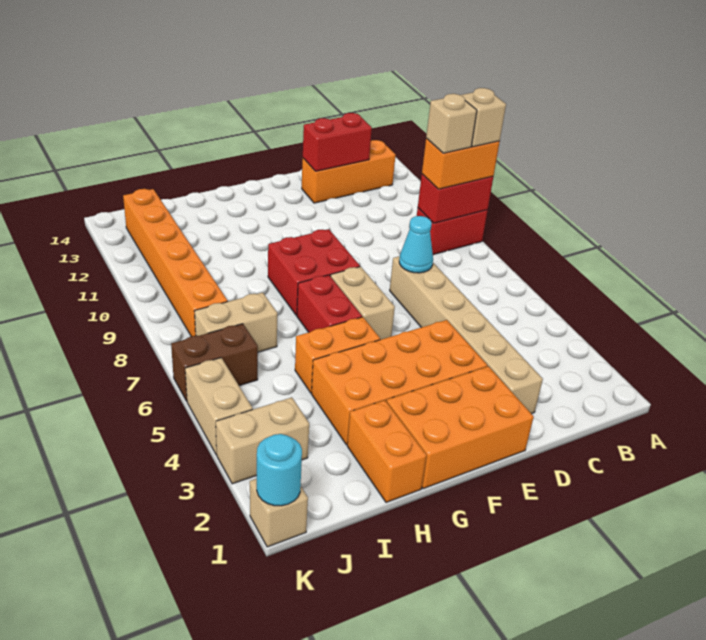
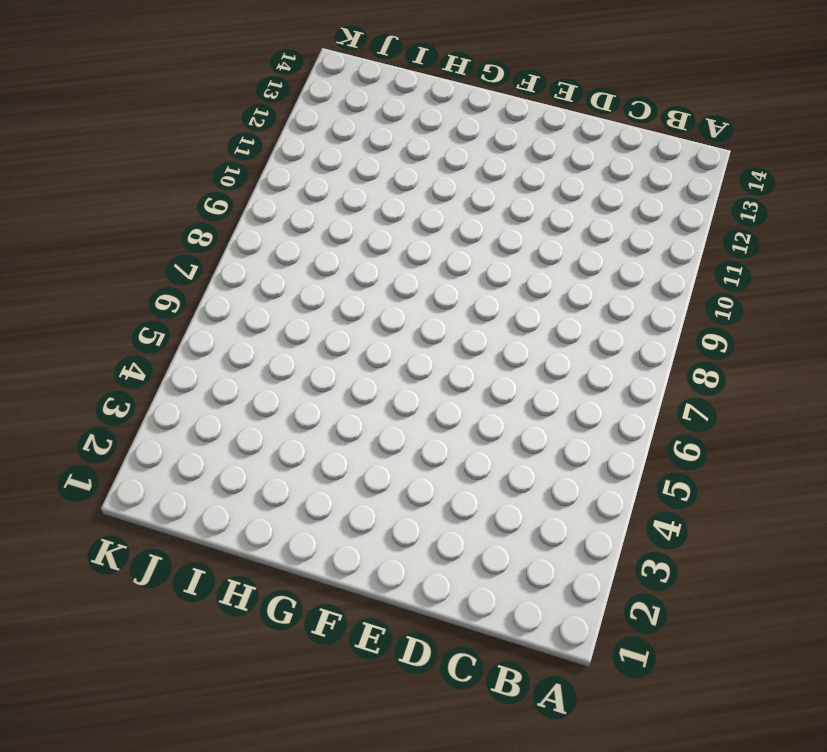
none -> red brick A9:B9 level 1
none -> orange brick B13:D13 level 1
none -> tan brick D2:D7 level 1

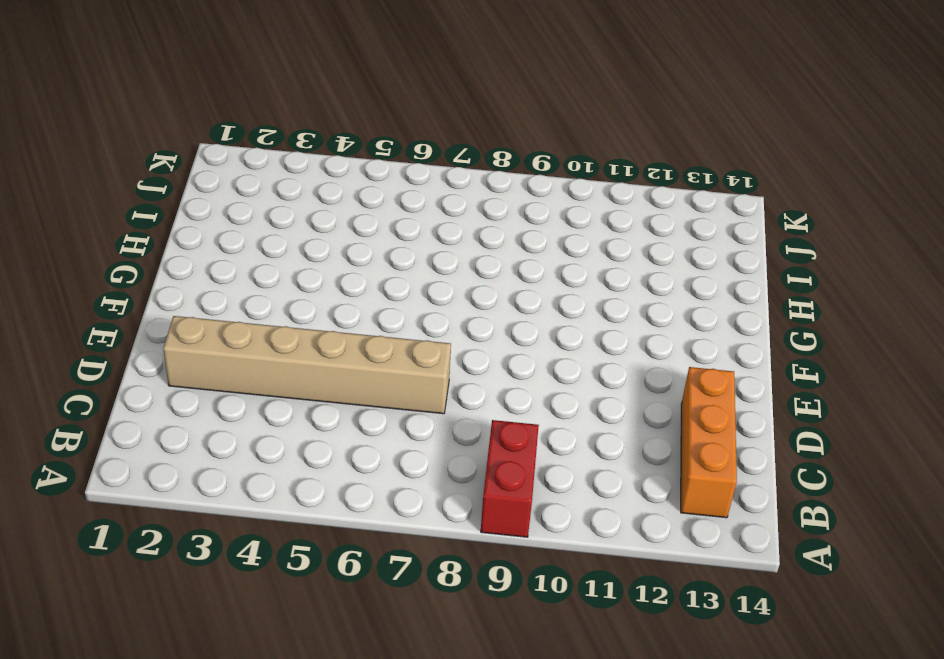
none -> orange brick E1:G2 level 1
none -> orange brick E3:H4 level 1
none -> tan brick F6:F7 level 1

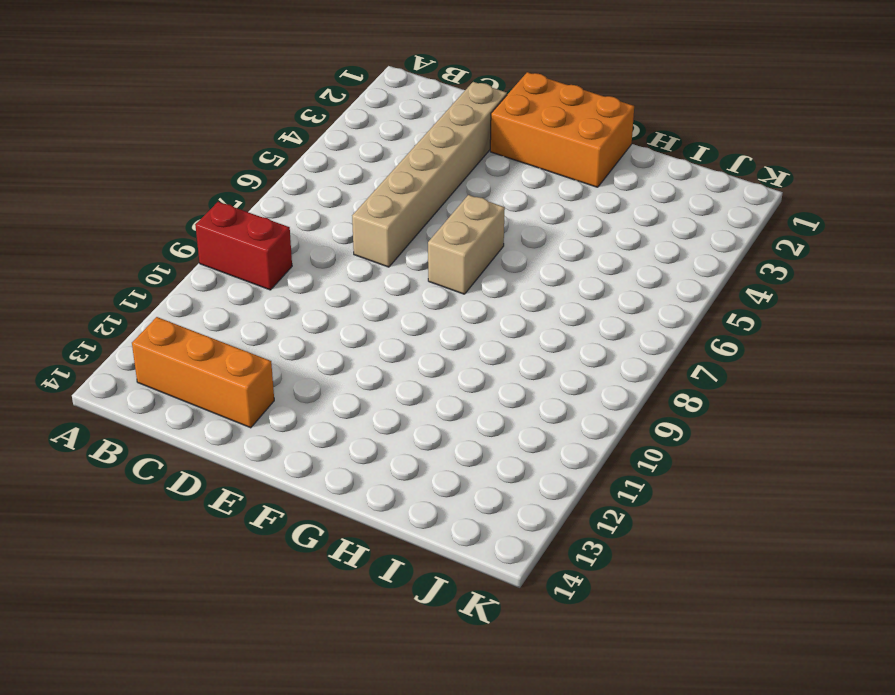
none -> orange brick E3:H4 level 1
none -> red brick F8:G9 level 1
none -> orange brick G5:H5 level 1

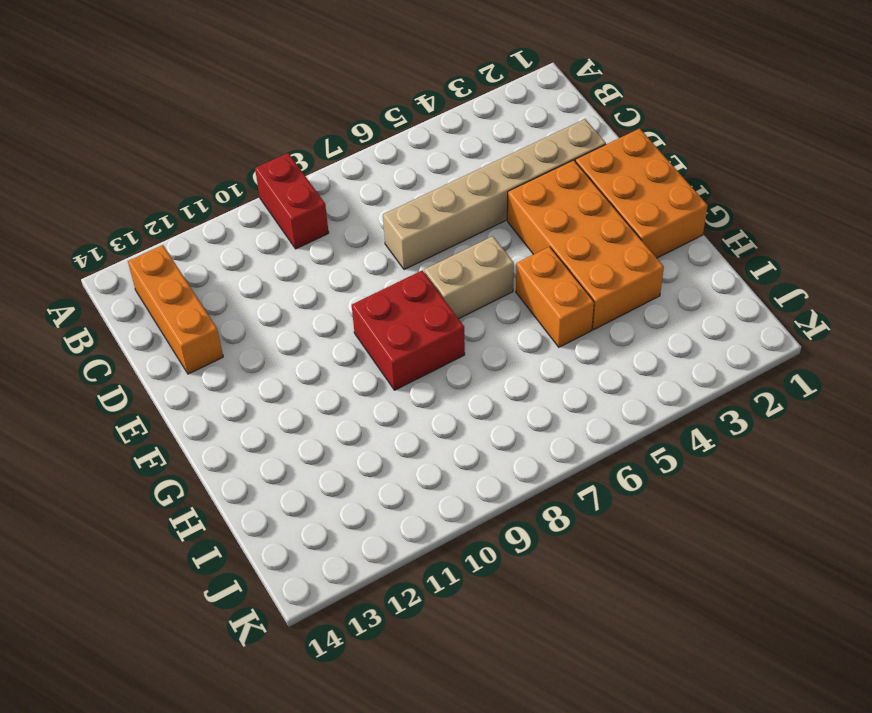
none -> red brick G6:G7 level 1
none -> orange brick H1:H2 level 1
none -> tan brick I7:J7 level 1

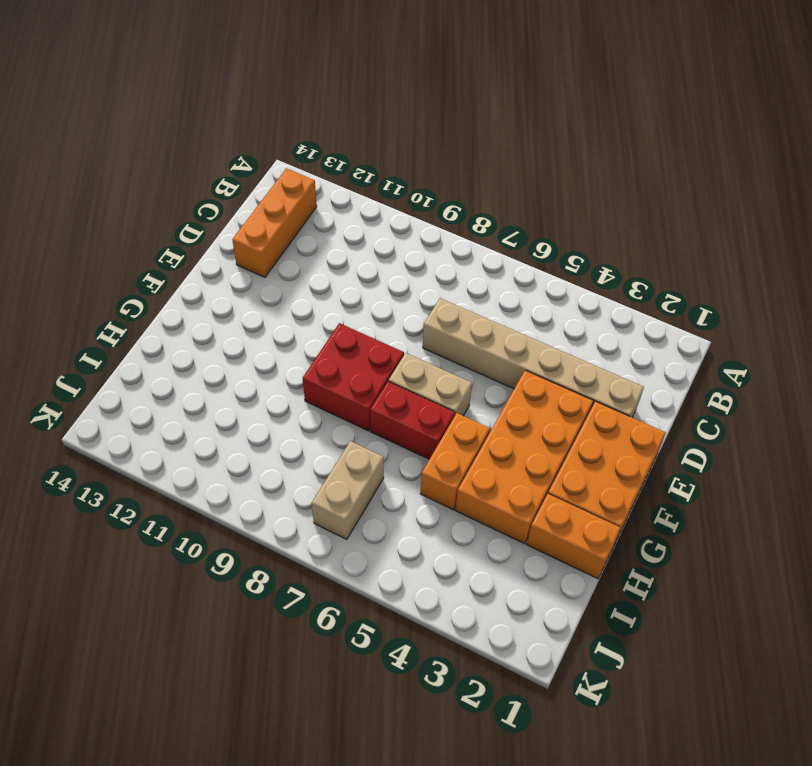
none -> red brick A9:B9 level 1
none -> tan brick J3:K3 level 1
none -> brown brick J6:K6 level 1

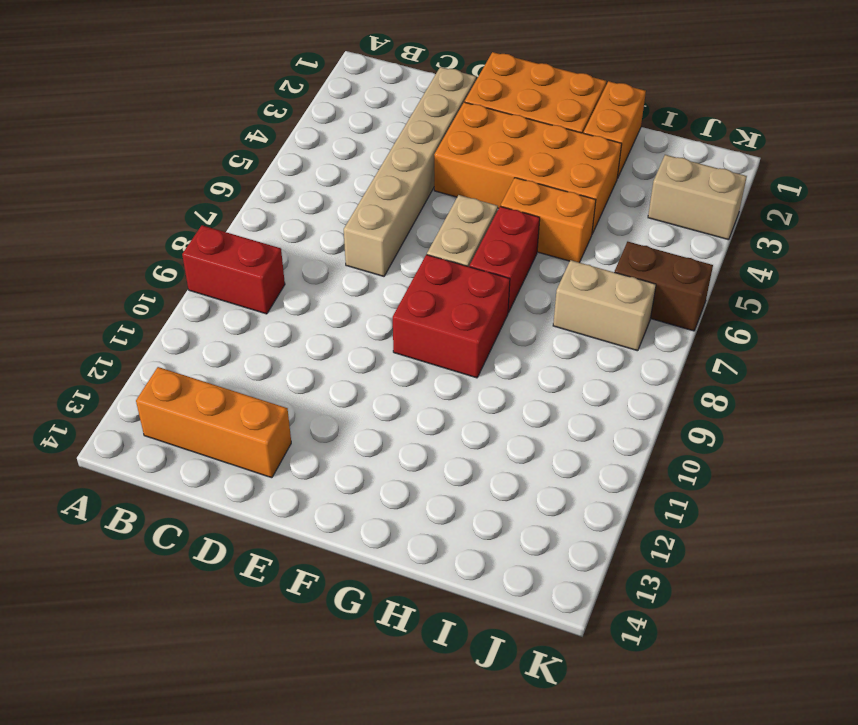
none -> orange brick J8:J13 level 1
none -> tan brick K1 level 1
none -> tan brick K4:K5 level 1

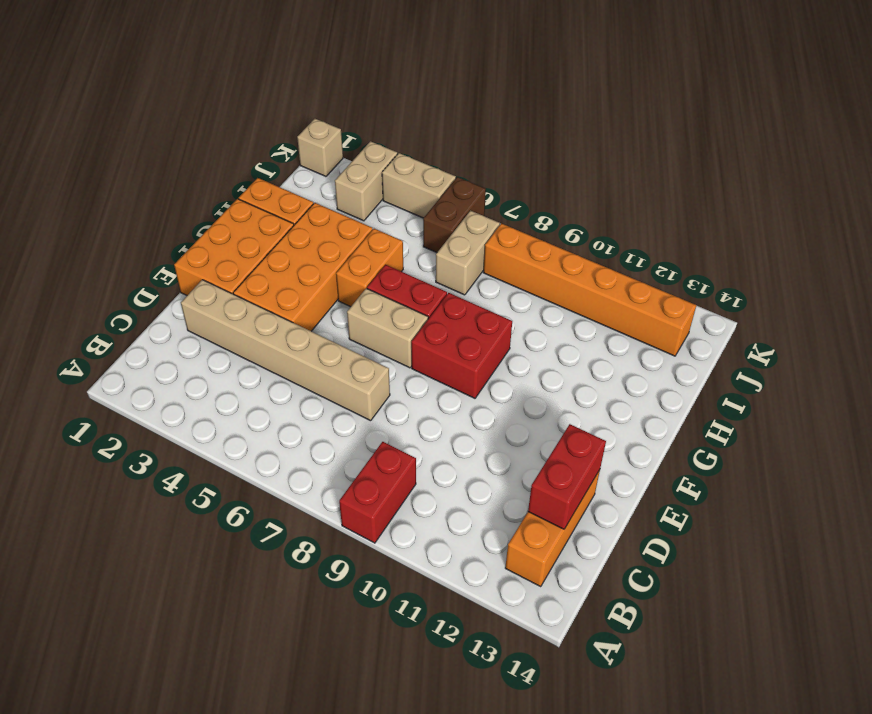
none -> red brick A9:B9 level 2
none -> cyan cone D7 level 2
none -> cyan round brick K1 level 2

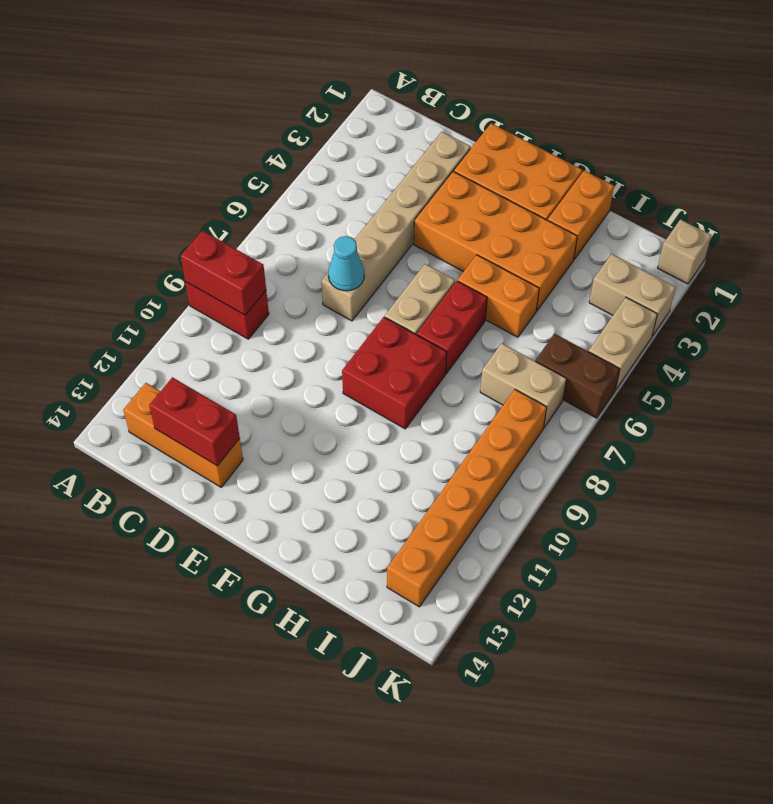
none -> cyan round brick K1 level 2
none -> orange brick A9:B9 level 3
none -> tan brick A9 level 4

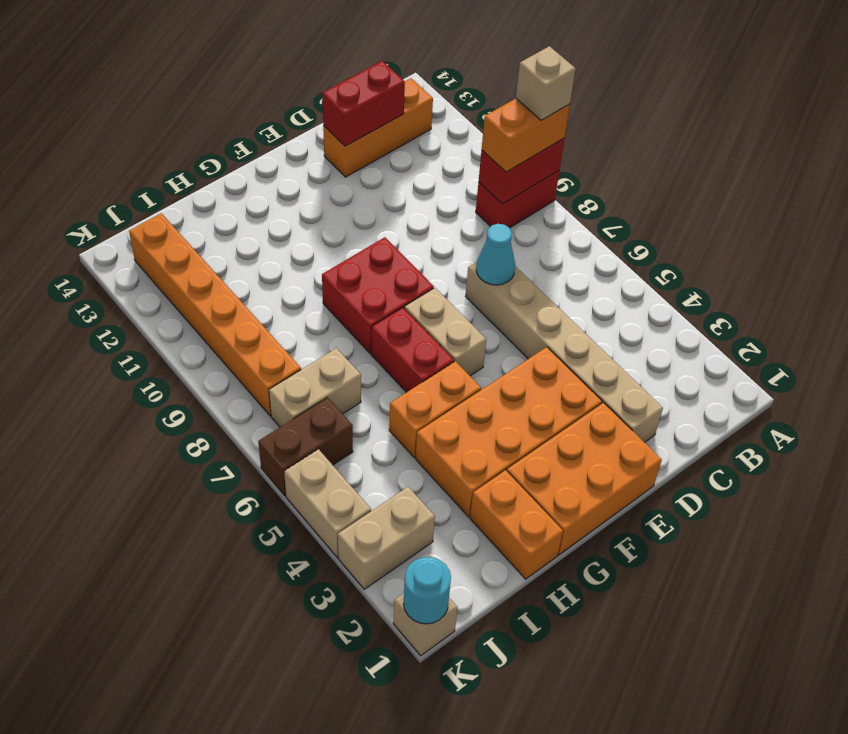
none -> tan brick B9 level 4

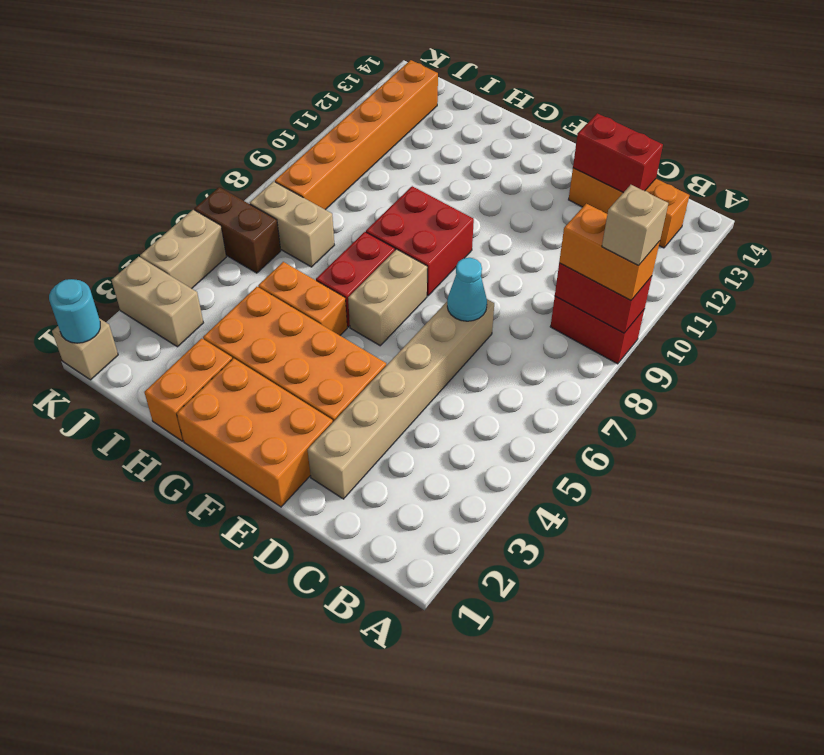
none -> tan brick B9 level 4

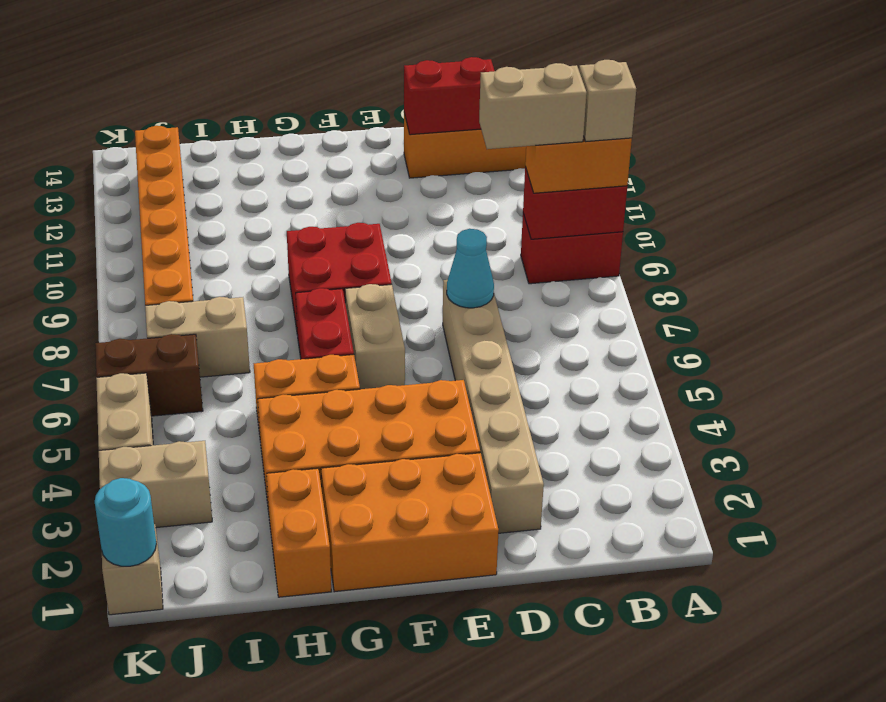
tan brick B9:C9 level 4 -> tan brick B9 level 4

